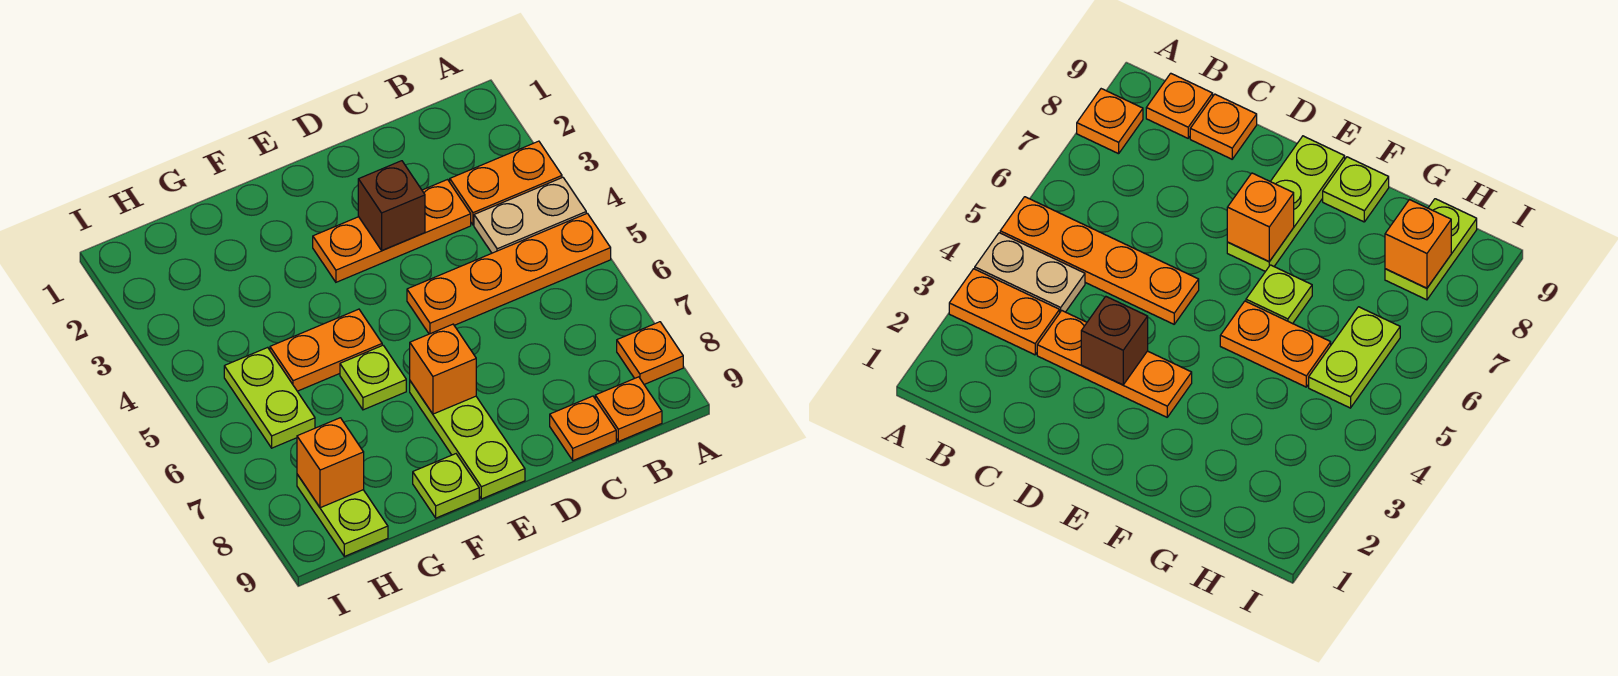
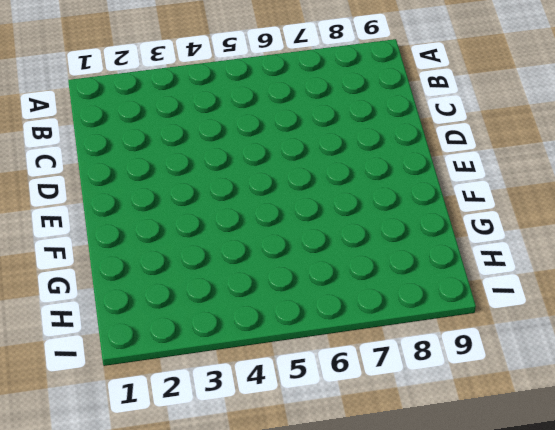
none -> orange plate A3:B3 level 1
none -> tan plate A4:B4 level 1
none -> orange plate A5:D5 level 1

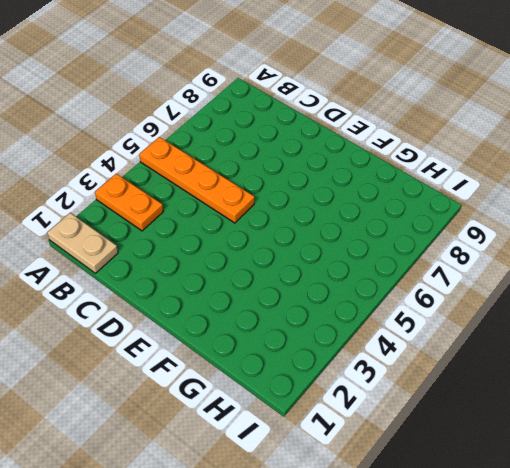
tan plate A1:B1 level 1 -> tan plate A4:B4 level 1
none -> orange plate A8 level 1
none -> orange plate B9 level 1
none -> orange plate C3:E3 level 1

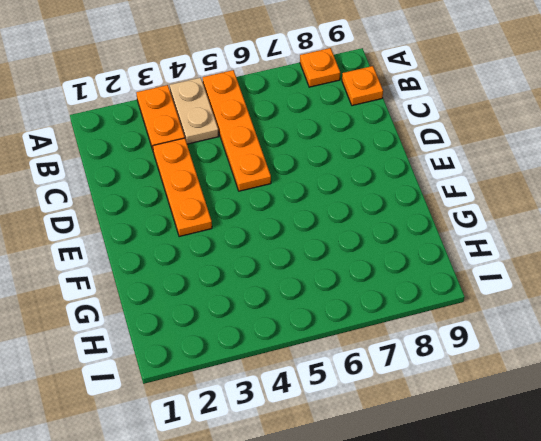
none -> orange plate C9 level 1
none -> lime plate E7:E9 level 1
none -> orange plate F5:G5 level 1

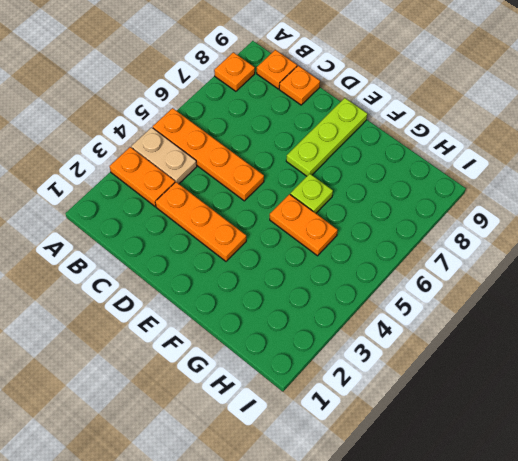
none -> lime plate F9 level 1
none -> lime plate H5:H6 level 1
none -> lime plate H8:H9 level 1

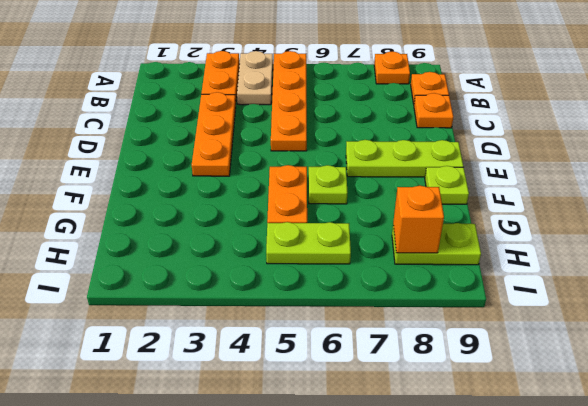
none -> brown brick D3 level 2
none -> orange brick E7 level 2

